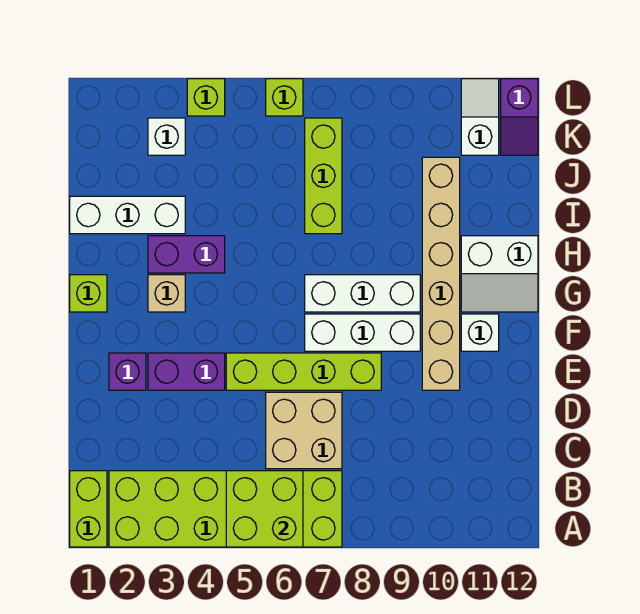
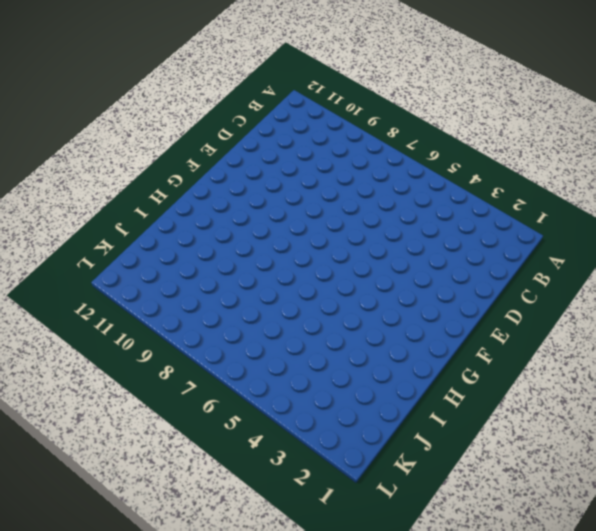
none -> lime brick A1:B1 level 1
none -> lime brick A2:B7 level 1
none -> tan brick C6:D7 level 1

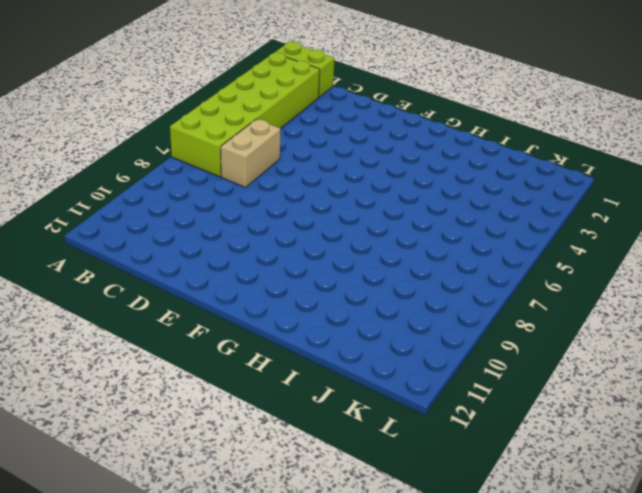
tan brick C6:C7 level 1 -> tan brick C6:D7 level 1
none -> purple brick E2 level 1
none -> purple brick E3:E4 level 1
none -> lime brick E5:E8 level 1

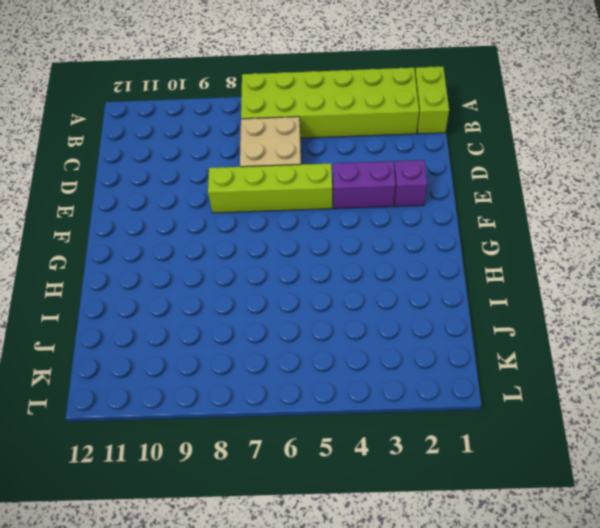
none -> tan brick E10:J10 level 1
none -> white brick F7:F9 level 1
none -> white brick F11 level 1

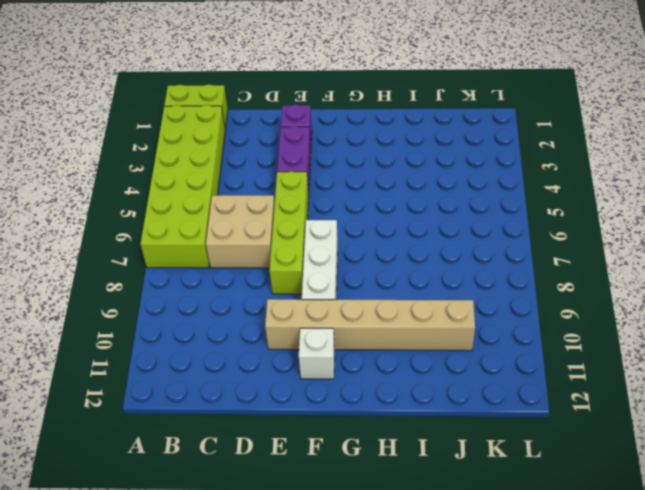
none -> lime brick G1 level 1
none -> tan brick G3 level 1
none -> white brick G7:G9 level 1

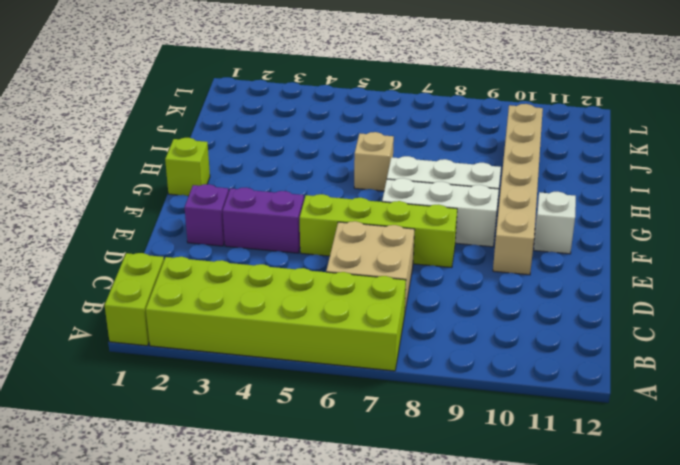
tan brick H6 level 1 -> tan brick G3 level 1
none -> white slope G11:H12 level 1 top H
none -> purple brick H3:H4 level 1
none -> white brick I1:I3 level 1

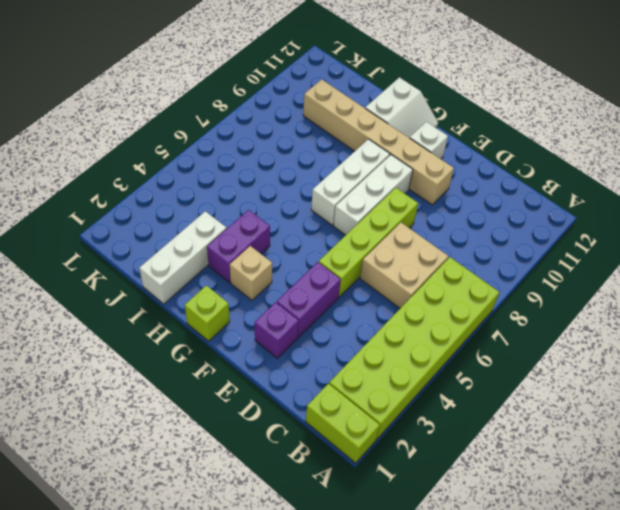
none -> lime brick I7:K7 level 1
none -> white brick K3 level 1
none -> white slope K11:L11 level 1 top K

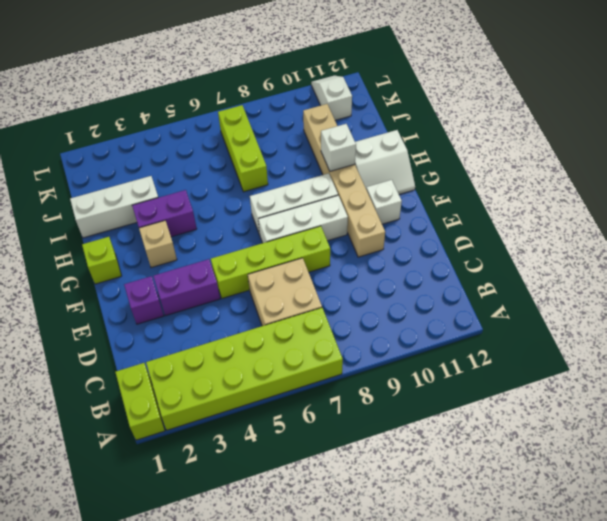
white brick H10 level 2 -> white brick K3 level 1
none -> purple slope K12:L12 level 1 top L
none -> lime brick L4 level 1
none -> lime brick L6 level 1

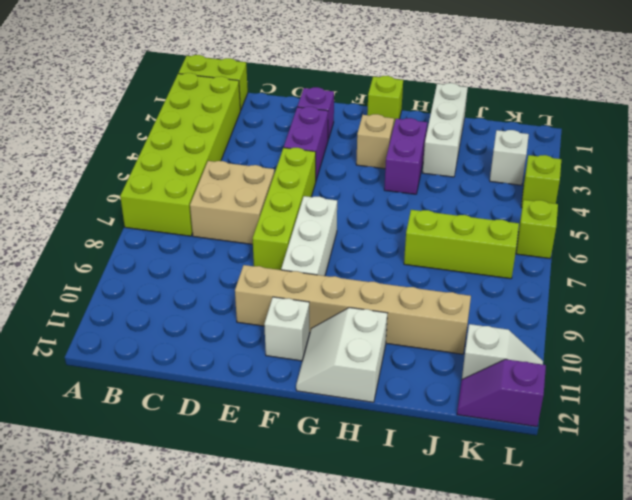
none -> white brick G7:G9 level 1
none -> lime brick A5:B6 level 2

